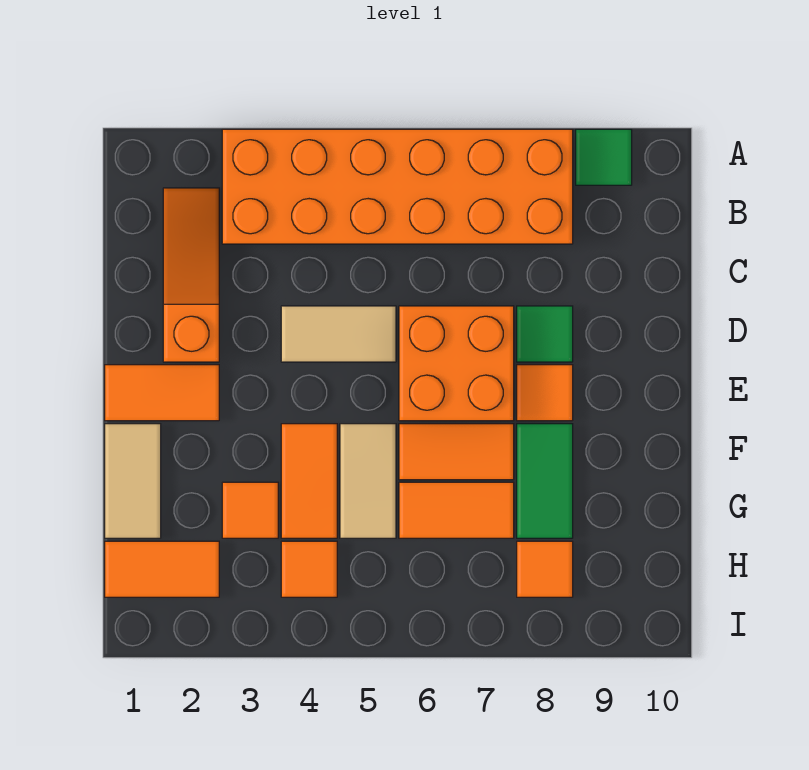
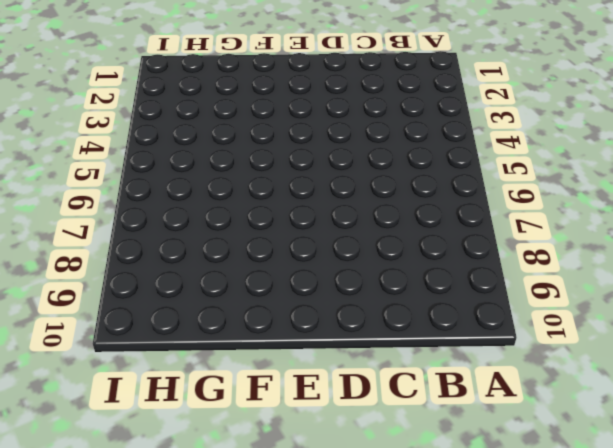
none -> orange brick A3:B8 level 1
none -> green tile A9 level 1
none -> orange slope B2:D2 level 1 top D

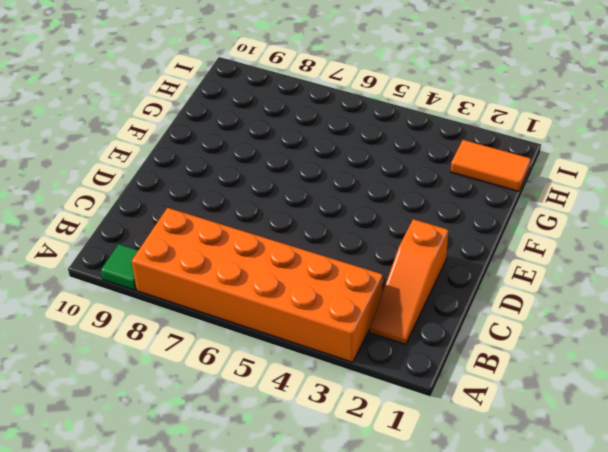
none -> tan tile D4:D5 level 1
none -> orange brick D6:E7 level 1
none -> green tile D8 level 1

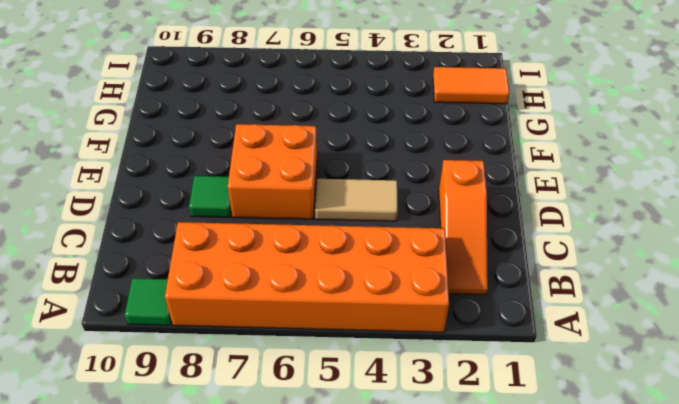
none -> orange tile E1:E2 level 1
none -> orange tile E8 level 1
none -> tan tile F1:G1 level 1

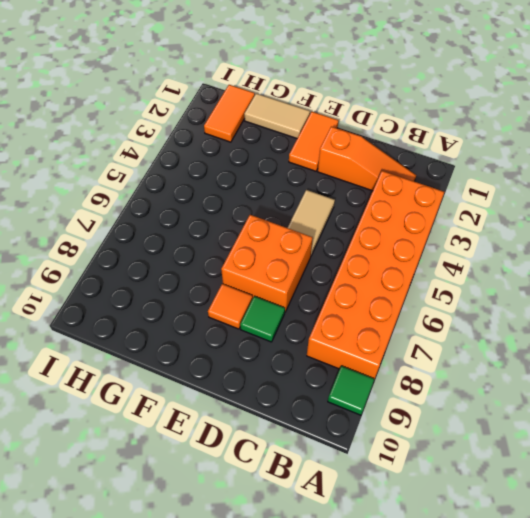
none -> orange tile F4:G4 level 1
none -> tan tile F5:G5 level 1
none -> orange tile F6:F7 level 1

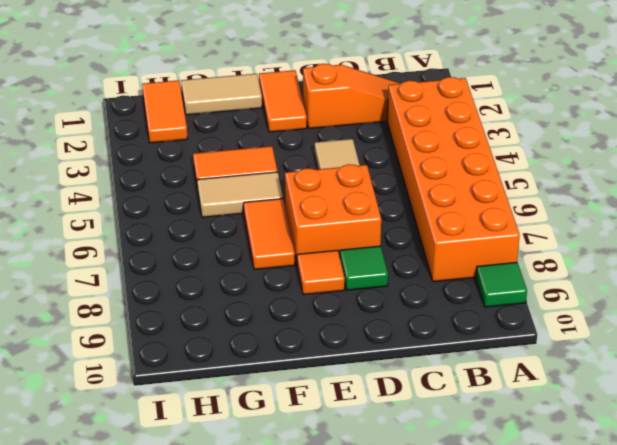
none -> green tile F8:G8 level 1
none -> orange tile G3 level 1
none -> orange tile G6:G7 level 1

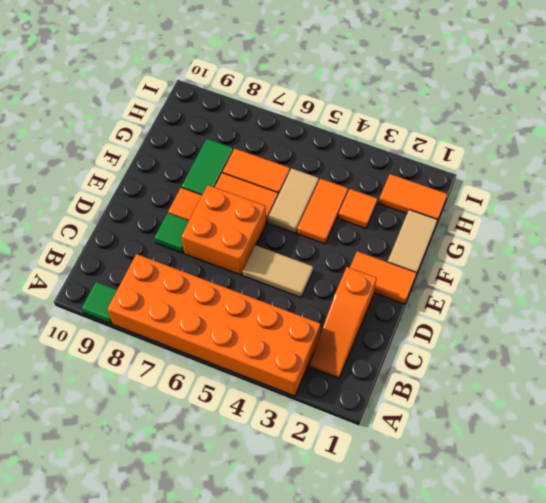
none -> orange tile H4 level 1
none -> orange tile H8 level 1

